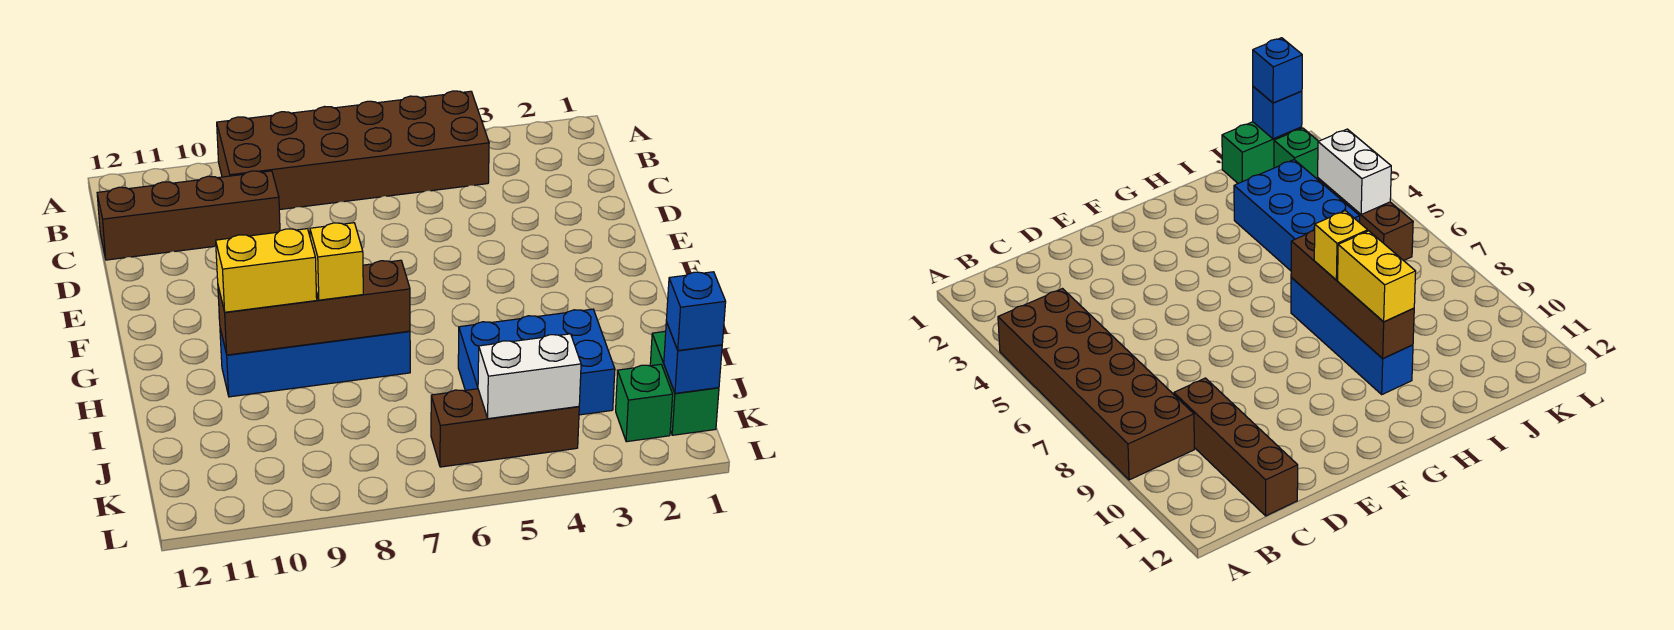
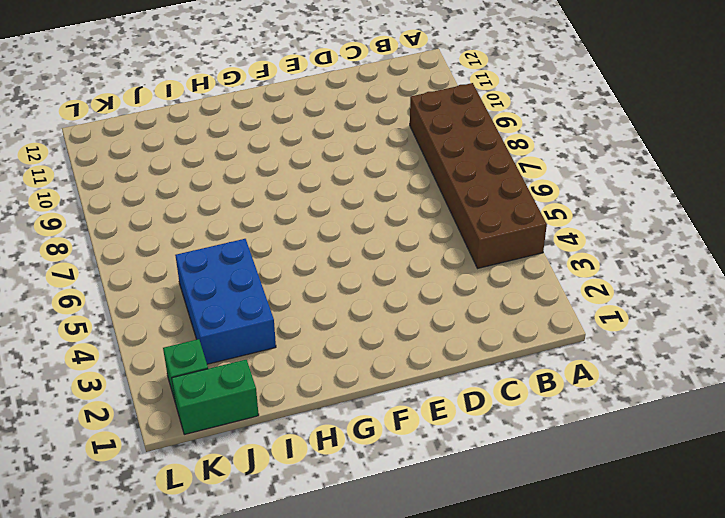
none -> brown brick C9:C12 level 1
none -> blue brick H7:H10 level 1
none -> brown brick K4:K6 level 1

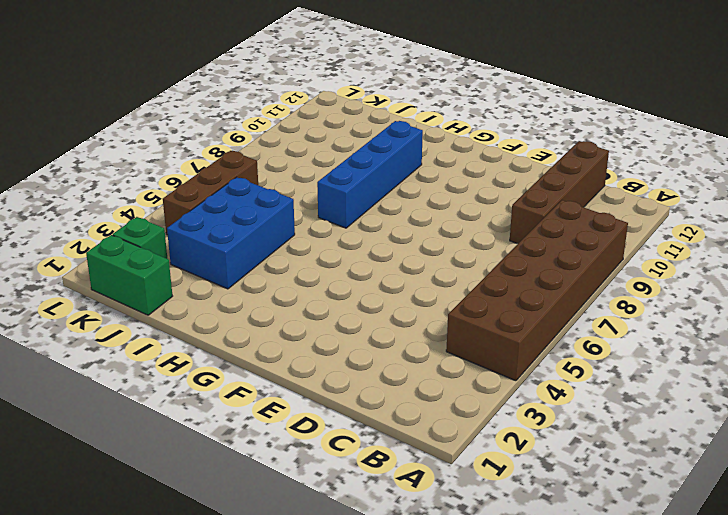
none -> brown brick H7:H10 level 2
none -> blue brick K1 level 2
none -> white brick K4:K5 level 2

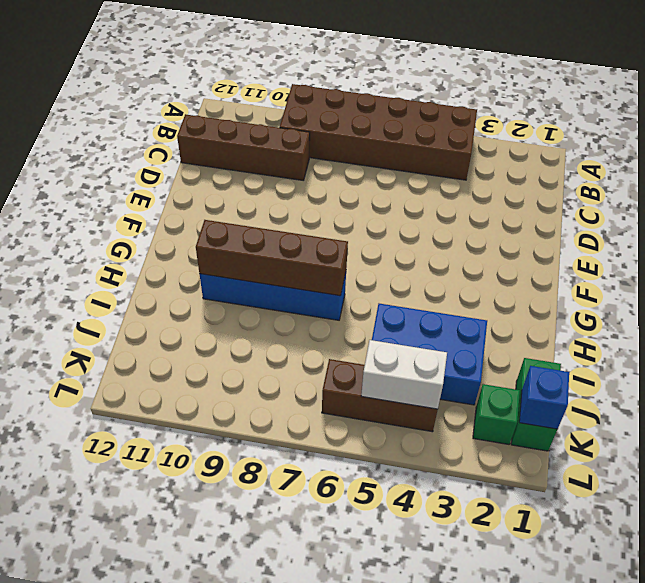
none -> yellow brick H8 level 3
none -> yellow brick H9:H10 level 3
none -> blue brick K1 level 3

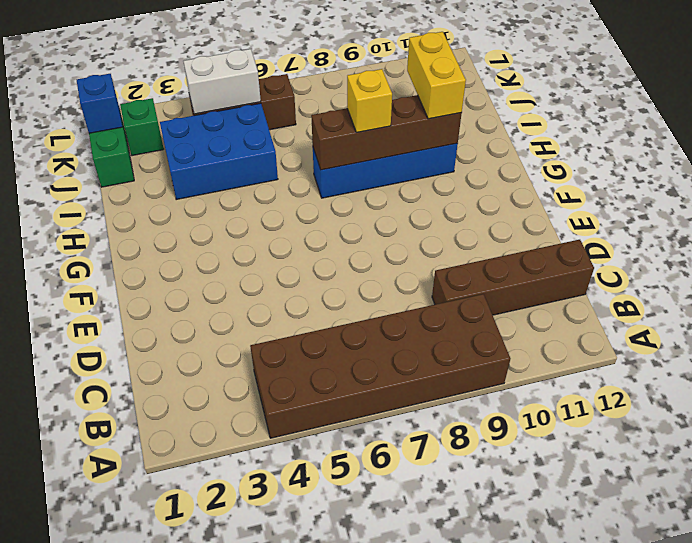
yellow brick H10:I10 level 3 -> yellow brick H9:H10 level 3
none -> blue brick K1 level 3

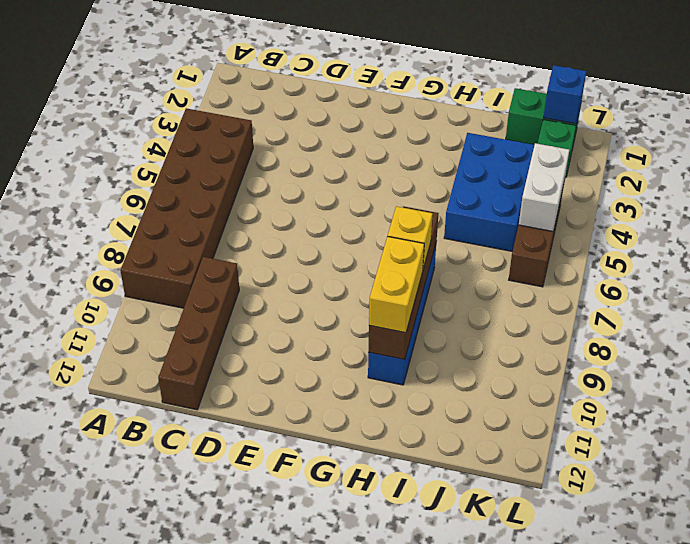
none -> blue brick K1 level 3

